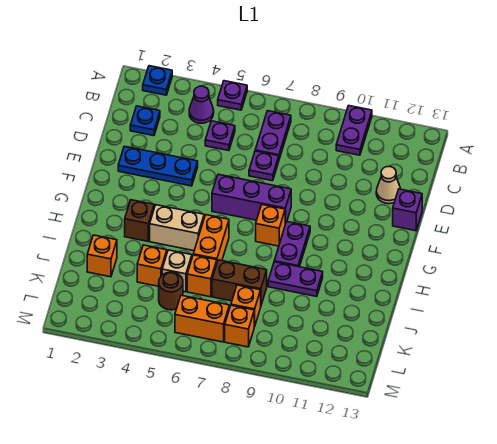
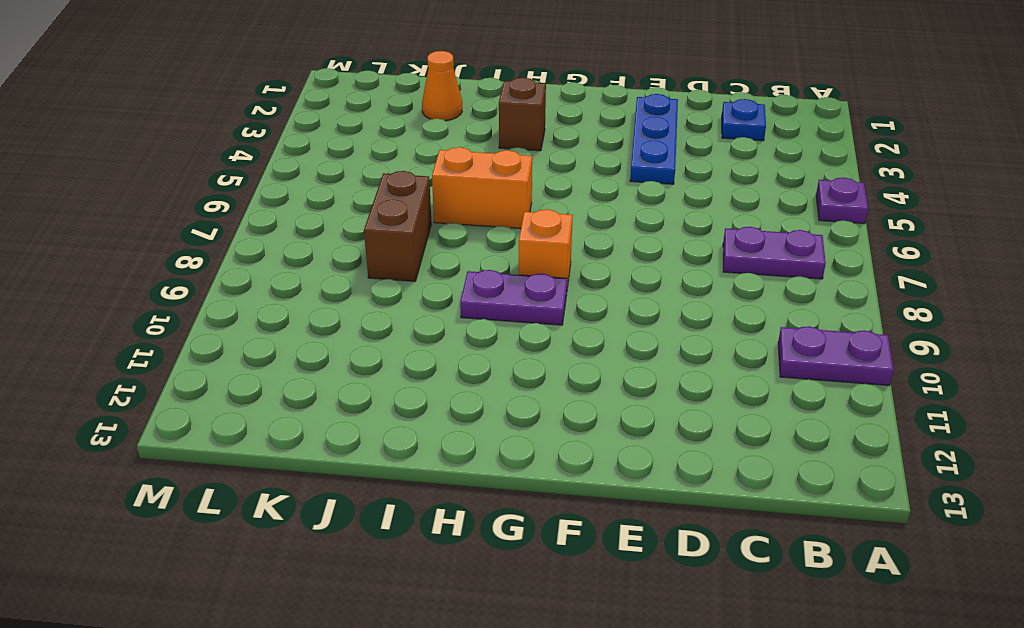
orange cone J2 level 1 -> orange brick J2 level 1
none -> blue plate A2 level 1
none -> purple cone B4 level 1
none -> purple plate C5 level 1

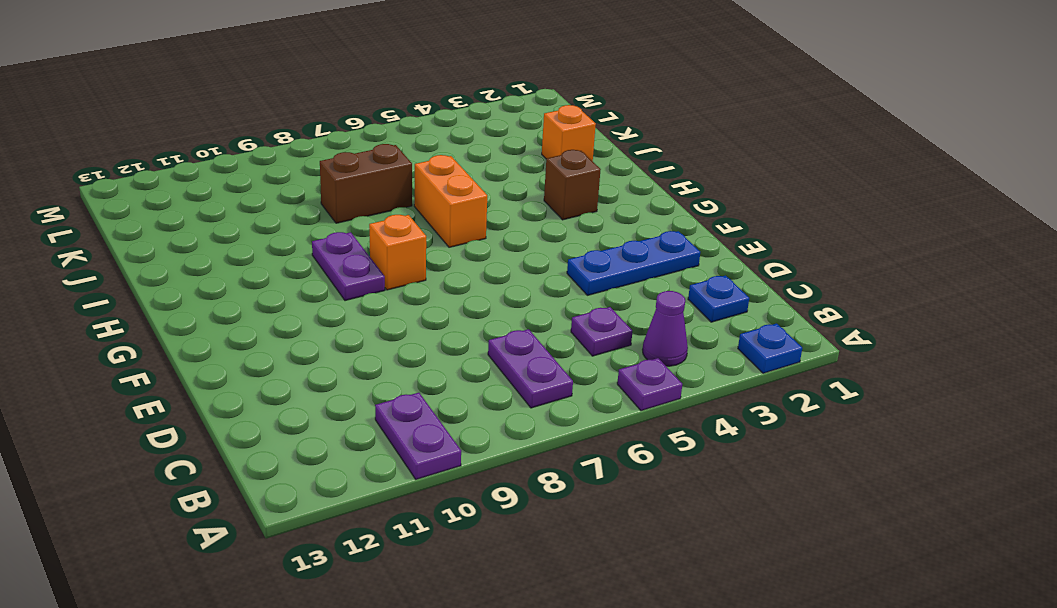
none -> purple plate D7 level 1
none -> tan cone D12 level 1
none -> purple brick E13 level 1

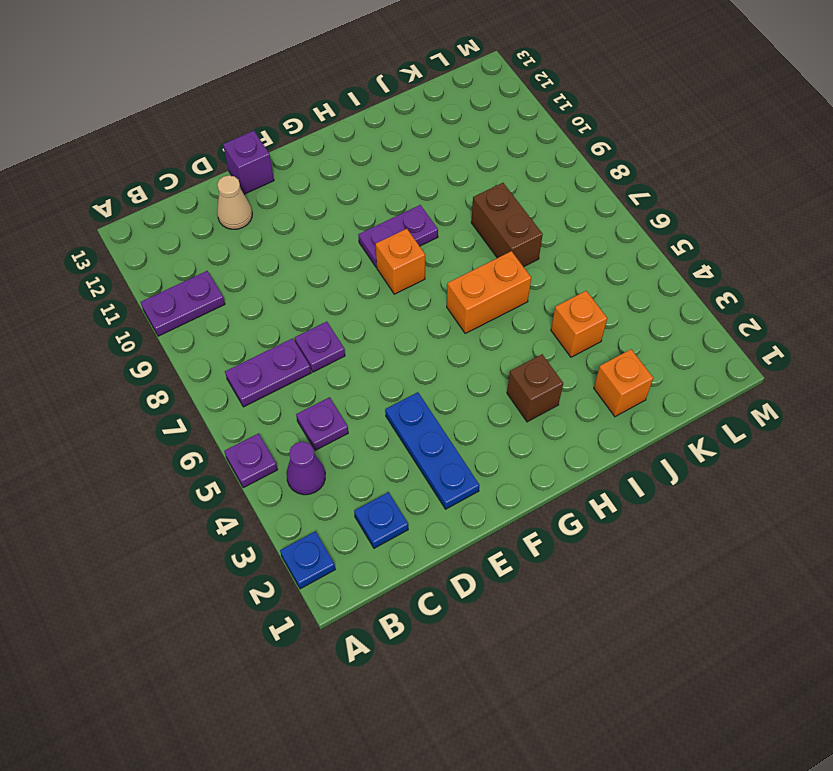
none -> purple brick F6:F8 level 1
none -> tan brick H4:H5 level 1
none -> purple plate I9:I10 level 1

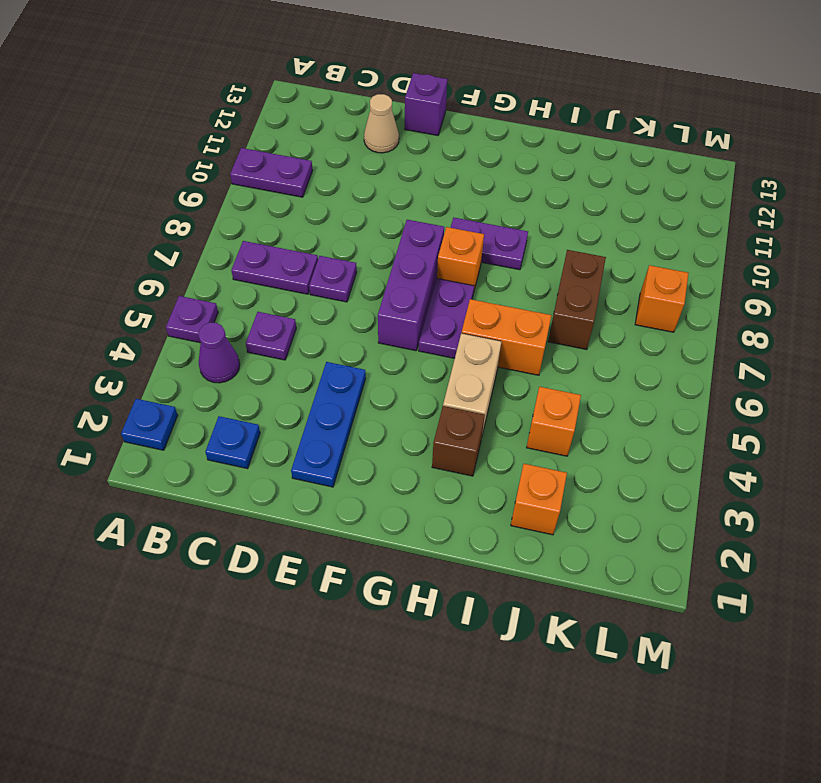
purple plate G6:G7 level 1 -> purple plate I9:I10 level 1
none -> tan brick J5 level 1
none -> orange brick J6 level 1
none -> brown round brick K5 level 1

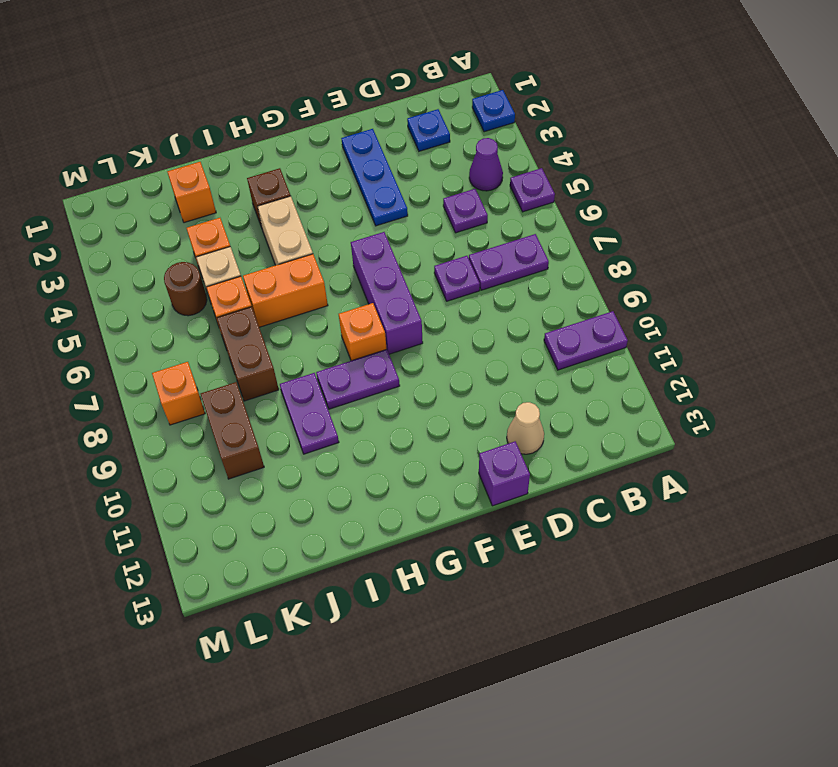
brown brick K9:K10 level 1 -> none
none -> orange brick K8 level 1
none -> orange brick L6:L7 level 1

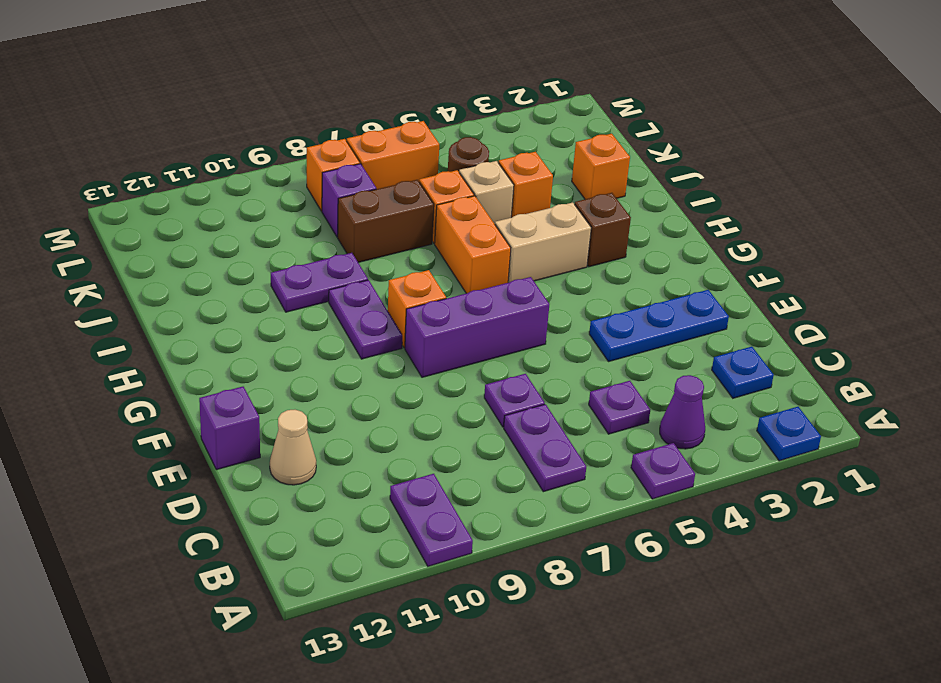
purple brick K8 level 1 -> orange brick K8 level 1

